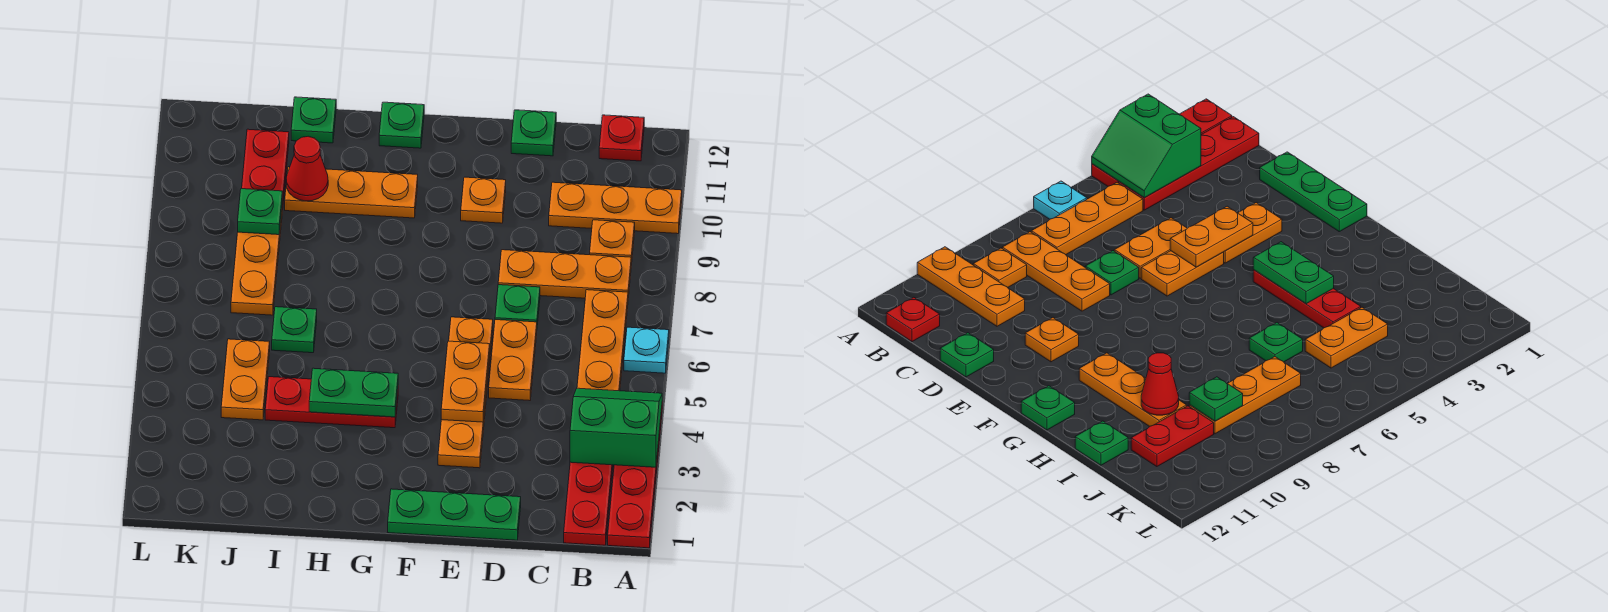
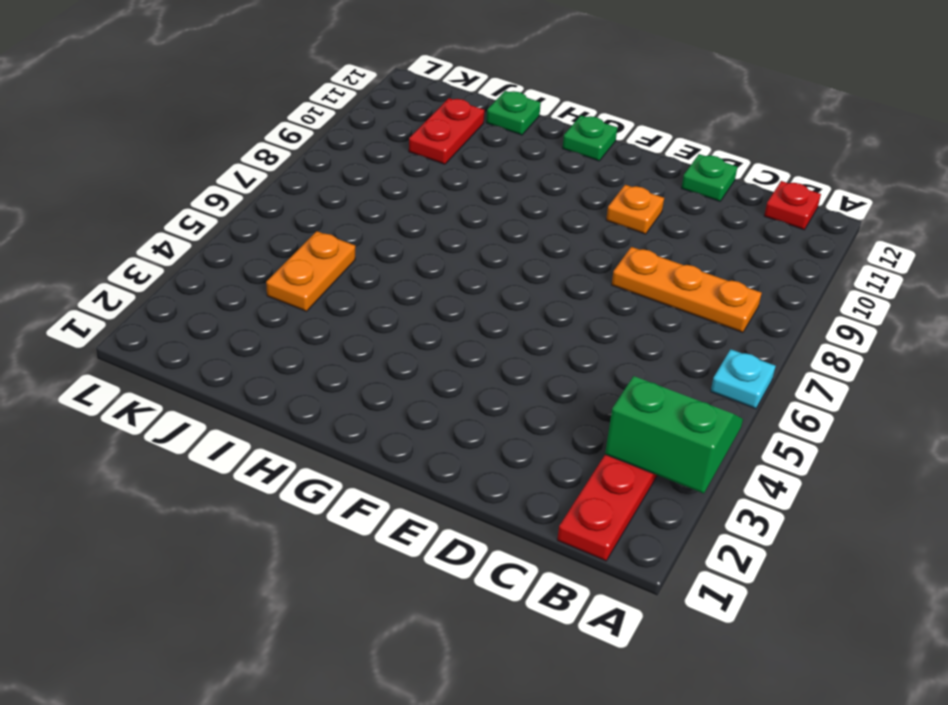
none -> red plate A1:A4 level 1
none -> orange plate A10:C10 level 1
none -> orange plate B5:B7 level 1

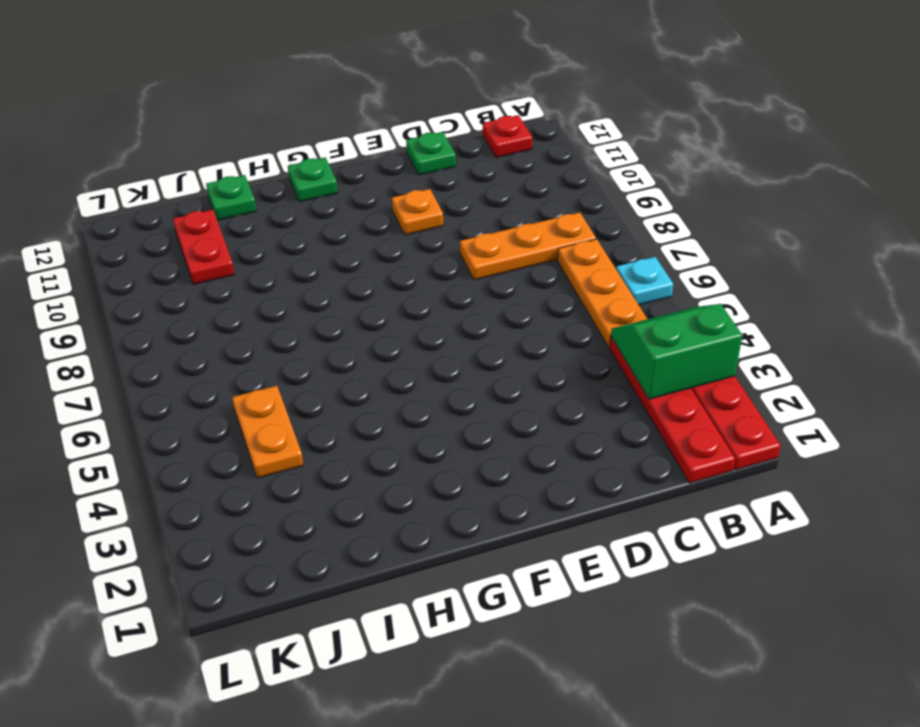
none -> orange plate A10:C10 level 1
none -> orange plate B9 level 1
none -> green plate D1:F1 level 1

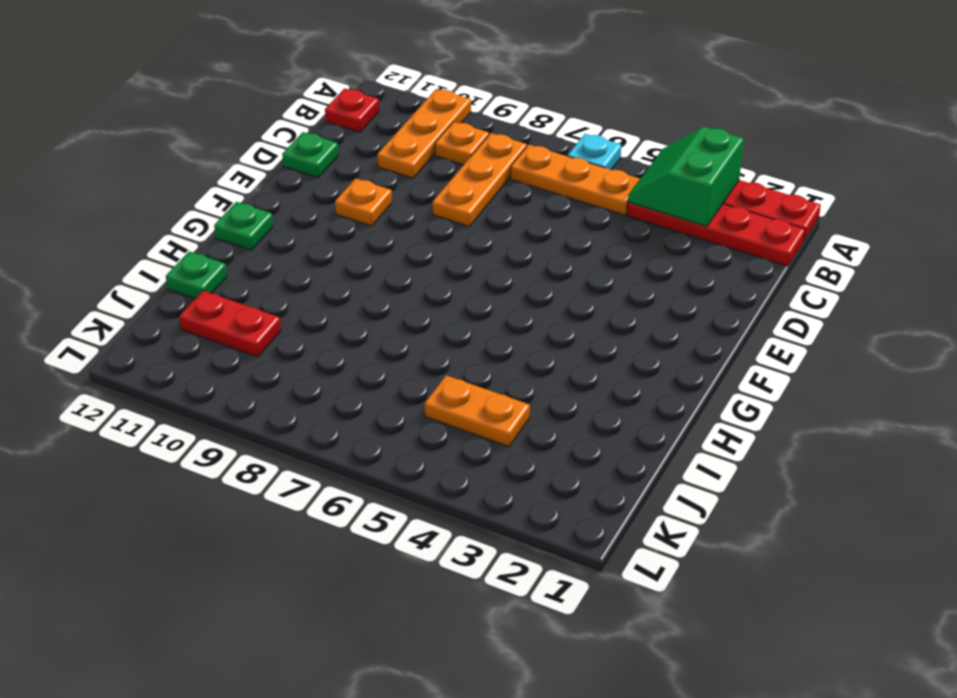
none -> green plate D1:F1 level 1
none -> orange plate D5:D6 level 1
none -> green plate D7 level 1

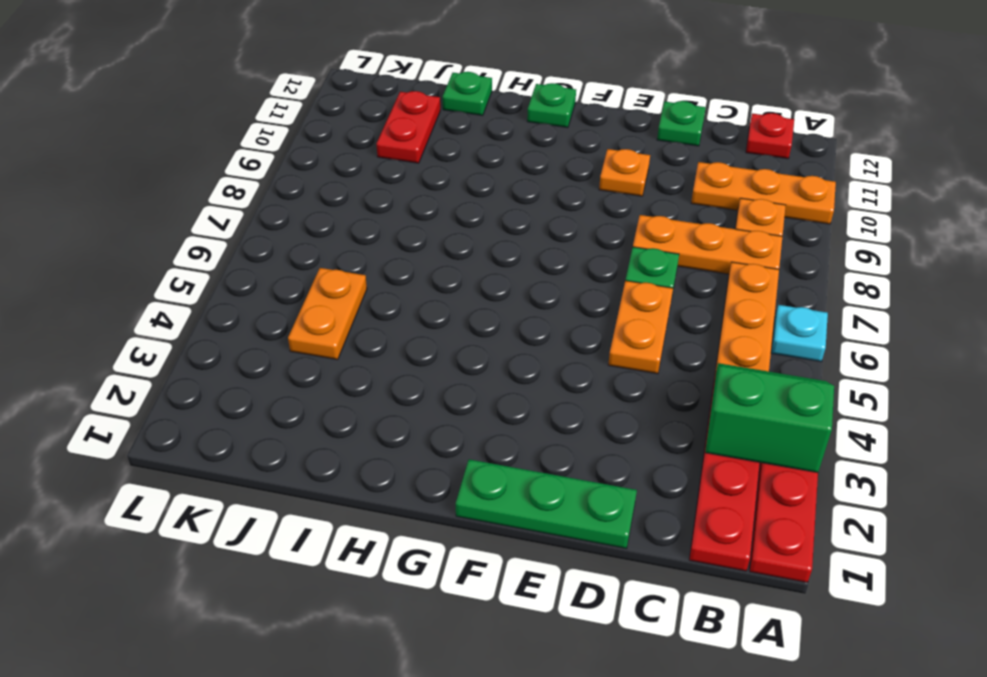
none -> orange plate E3:E4 level 1
none -> orange plate E5:E6 level 1
none -> red plate G4:I4 level 1

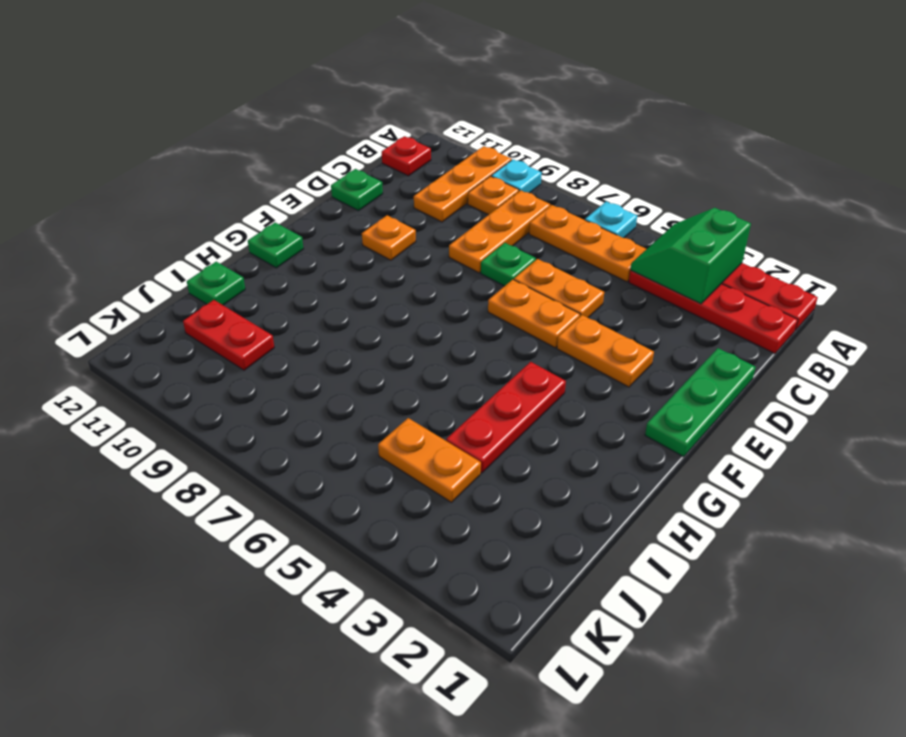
cyan plate A9 level 1 -> none
none -> orange plate G10:I10 level 1
none -> green plate I6 level 1
none -> orange plate J7:J9 level 1

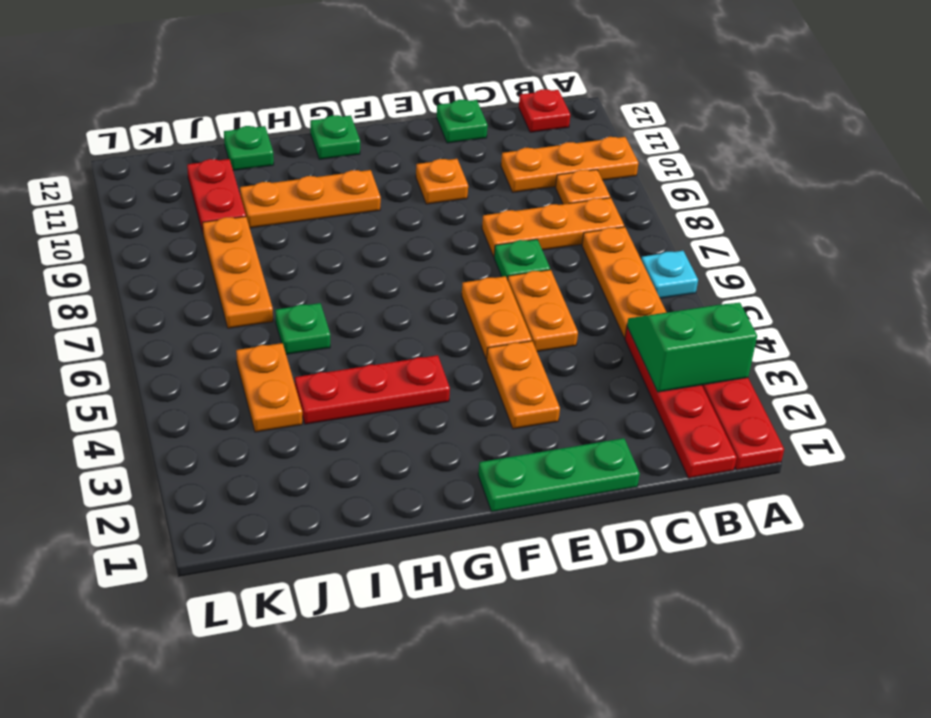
none -> orange plate E4:E5 level 2
none -> green plate G4:H4 level 2
none -> red cone I10 level 2

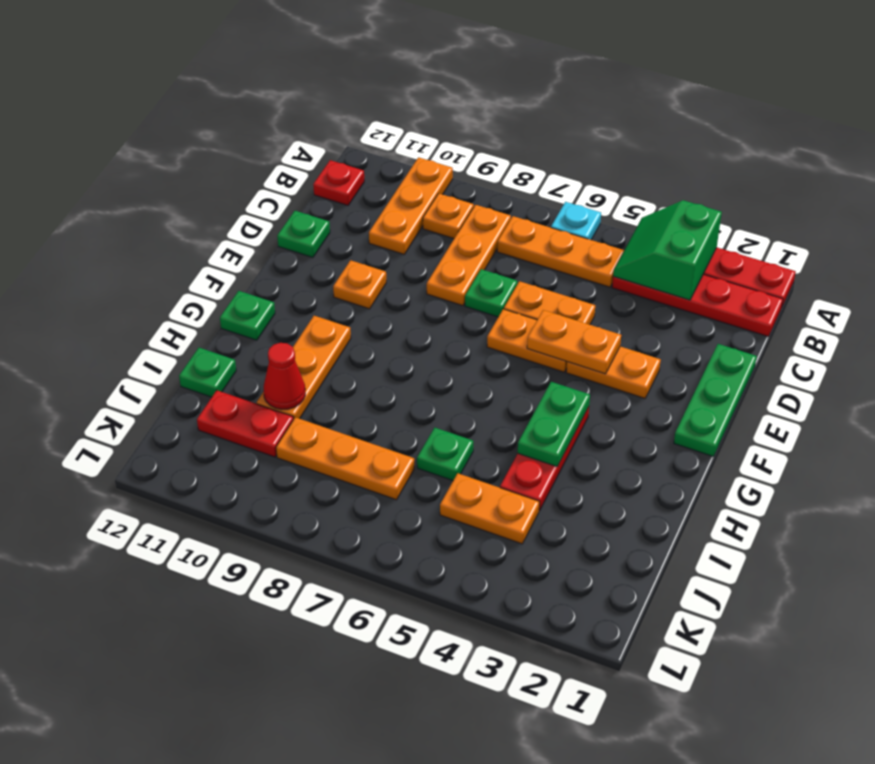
none -> green plate J9 level 2

